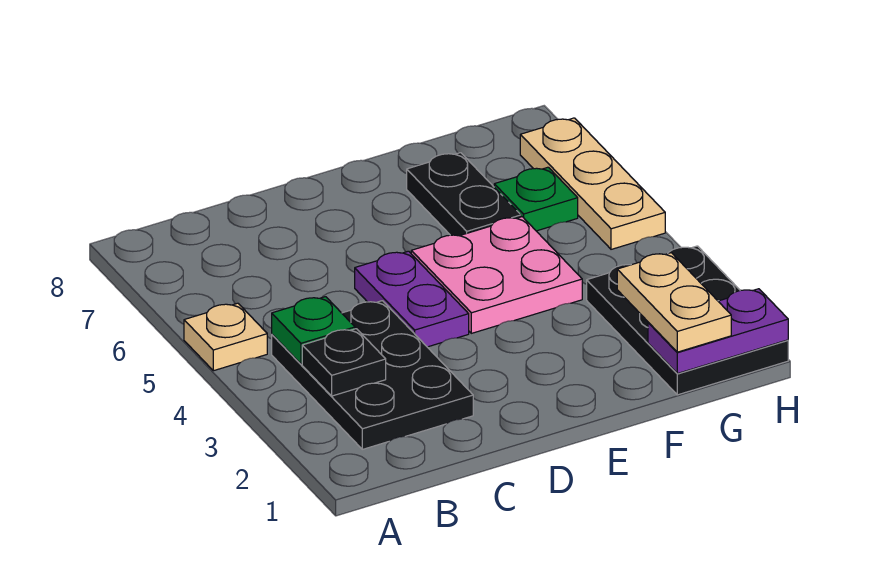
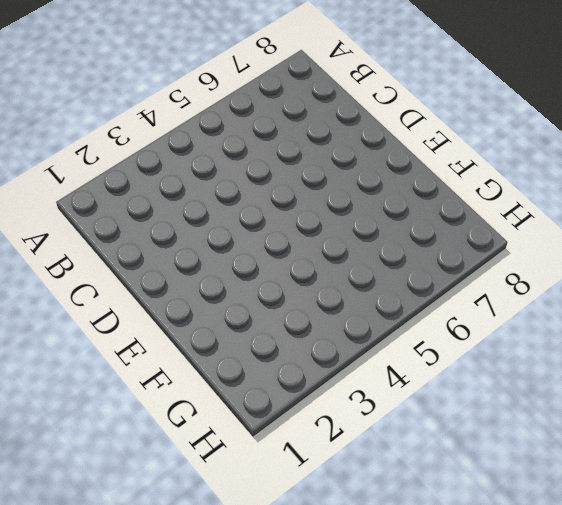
none -> tan plate A5 level 1
none -> black plate B2:C4 level 1
none -> purple plate D4:D5 level 1

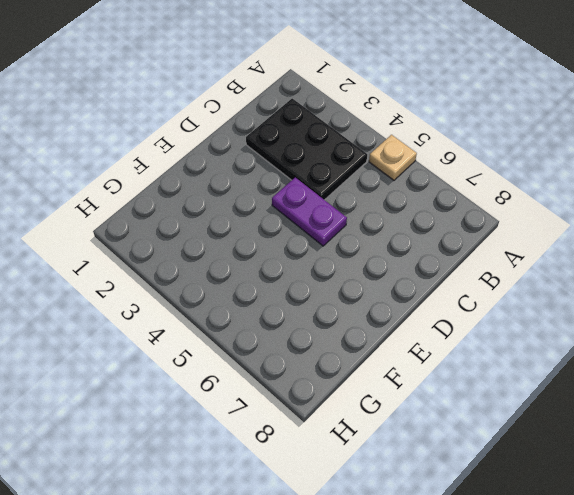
none -> pink plate E4:F5 level 1
none -> black plate F6:F7 level 1
none -> black plate G1:H3 level 1

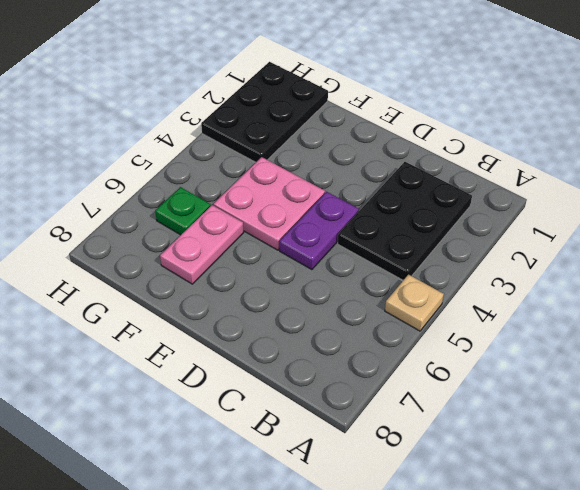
pink plate F6:F7 level 1 -> black plate F6:F7 level 1
none -> tan plate H5:H7 level 1
none -> black plate B3 level 2
none -> green plate B4 level 2

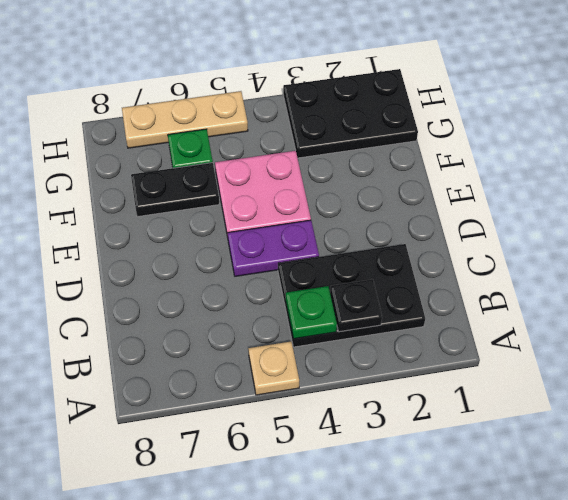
none -> purple plate G1:H1 level 2
none -> tan plate G1:G2 level 3

